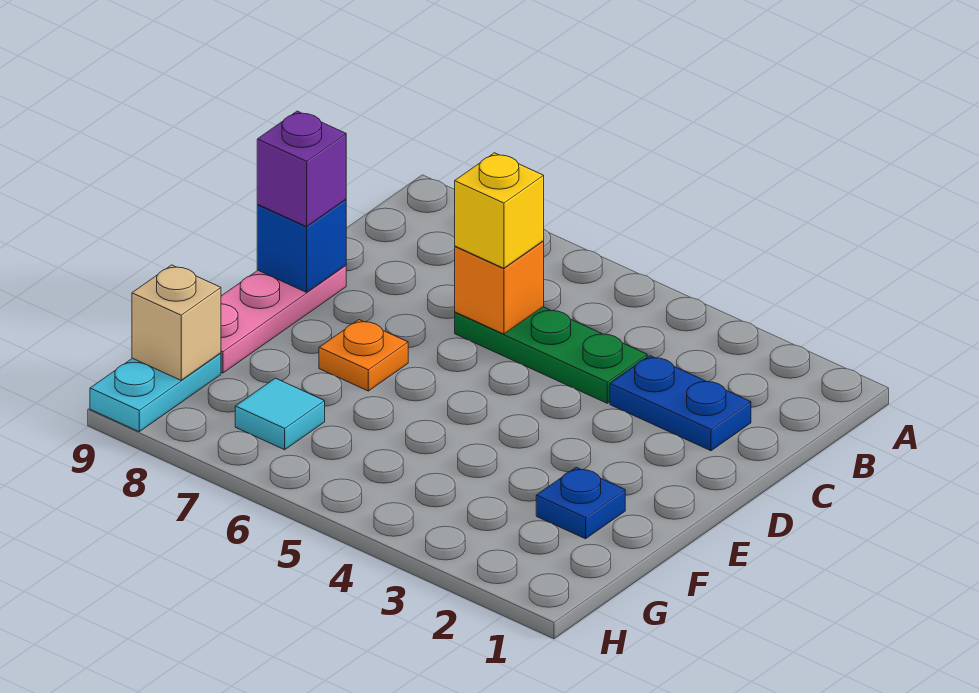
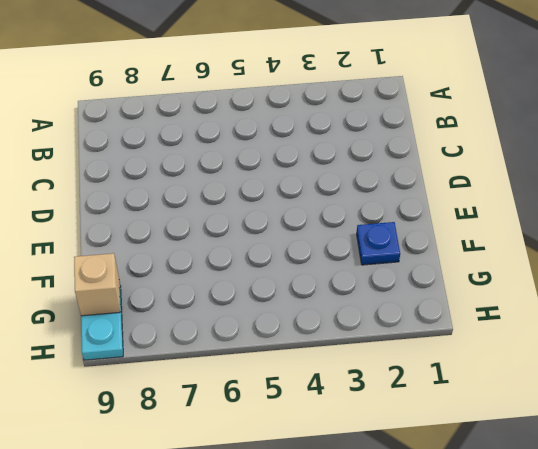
none -> blue plate C2:C3 level 1
none -> green plate C4:C6 level 1
none -> pink plate D9:F9 level 1

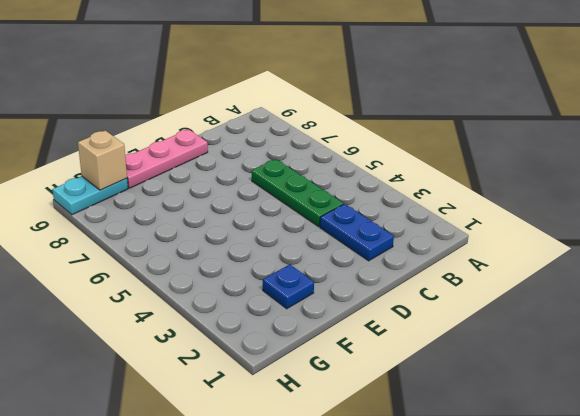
none -> orange plate E7 level 1
none -> cyan tile G7 level 1
none -> orange brick C6 level 2

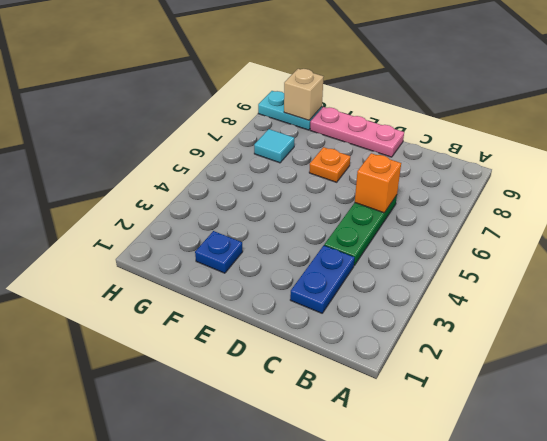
none -> blue brick D9 level 2
none -> yellow brick C6 level 3
none -> purple brick D9 level 3

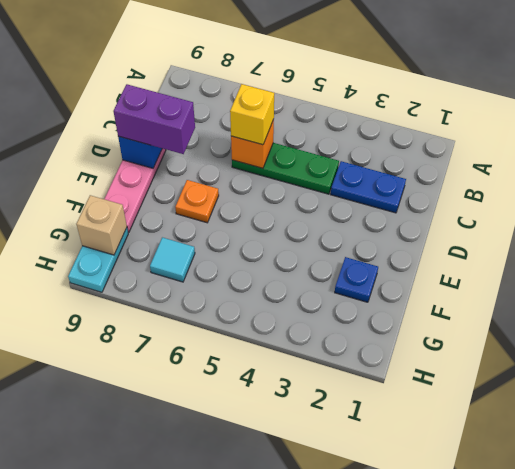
purple brick D8:D9 level 3 -> purple brick D9 level 3

